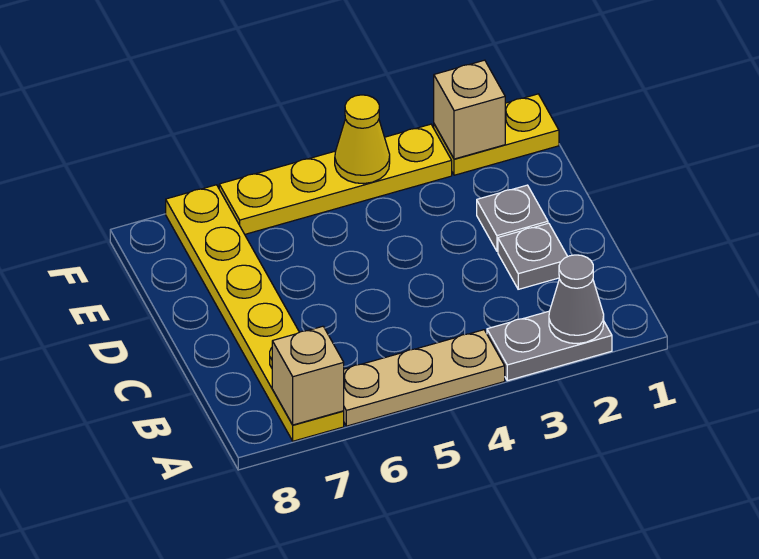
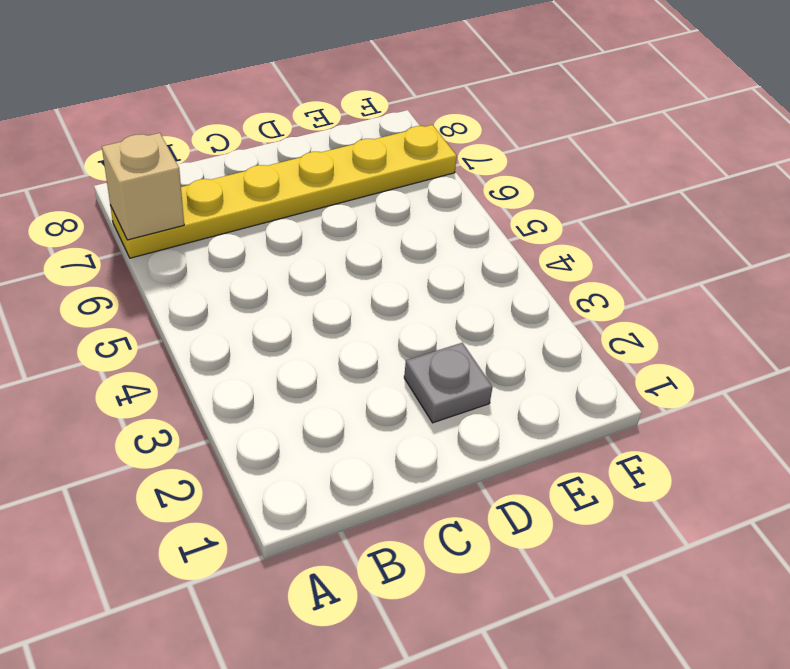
none -> grey plate A2:A3 level 1
none -> tan plate A4:A6 level 1

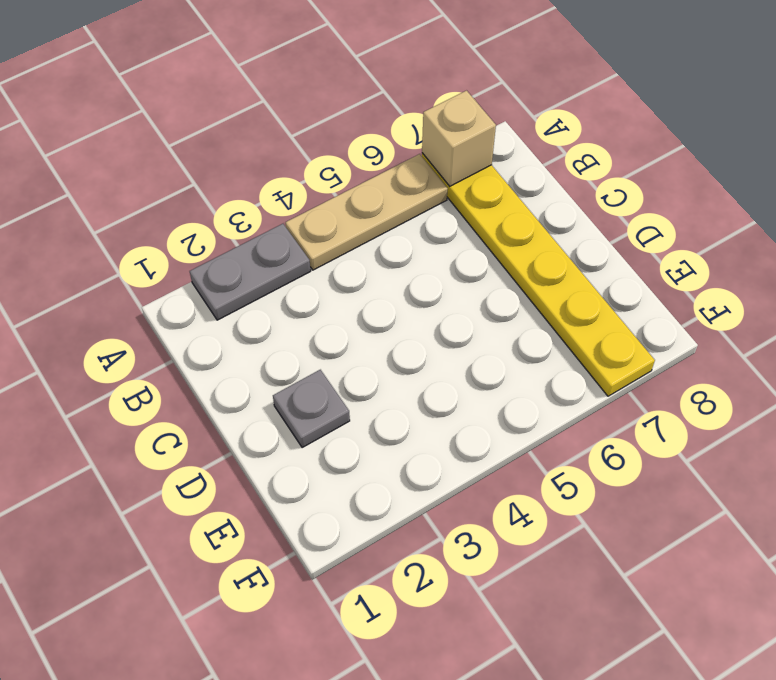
none -> grey plate C2 level 1
none -> yellow plate F1:F2 level 1

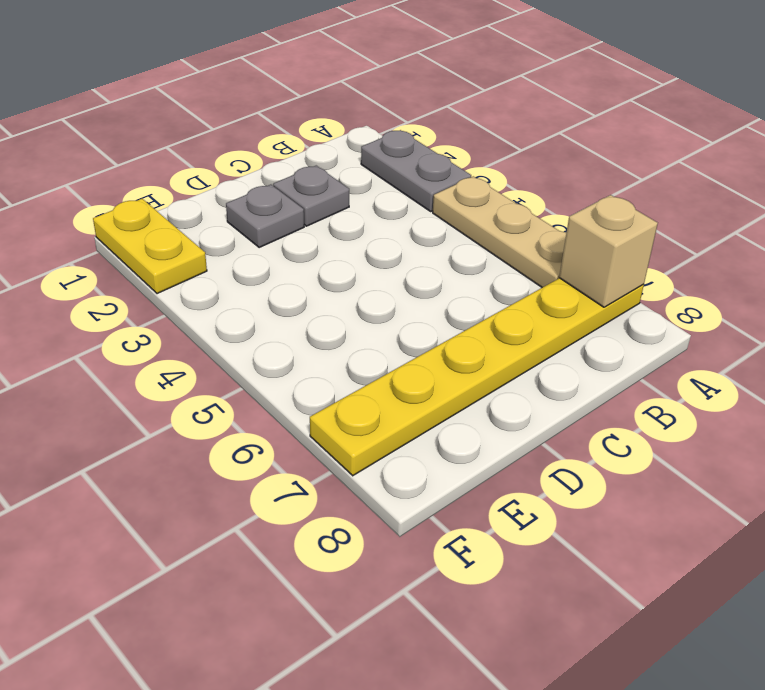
none -> yellow plate F3:F6 level 1
none -> grey cone A2 level 2

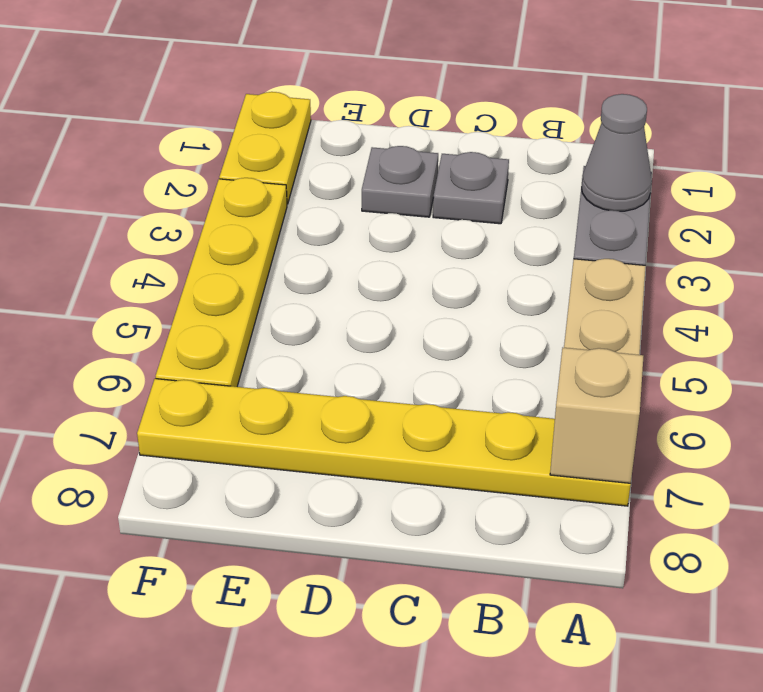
none -> tan brick F2 level 2
none -> yellow cone F4 level 2

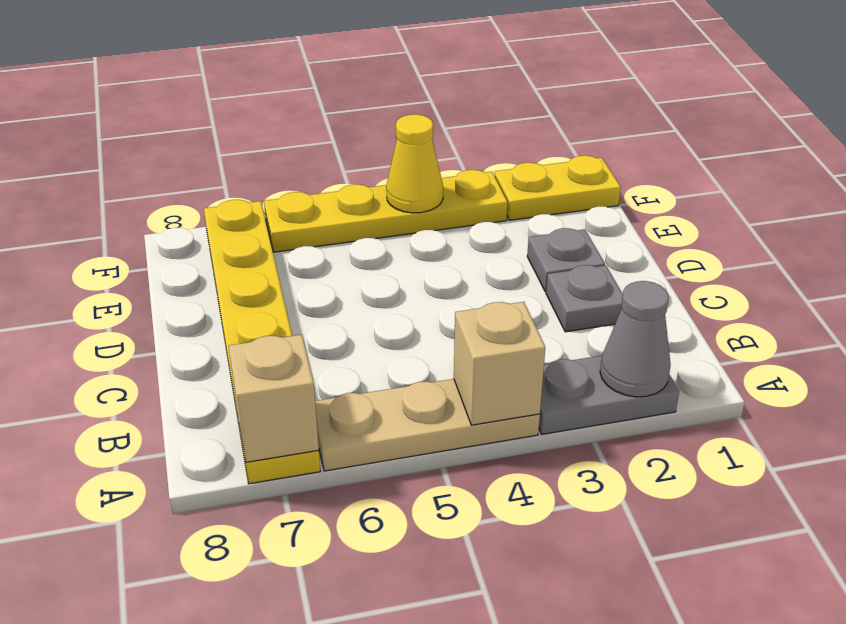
tan brick A4 level 2 -> tan brick F2 level 2

